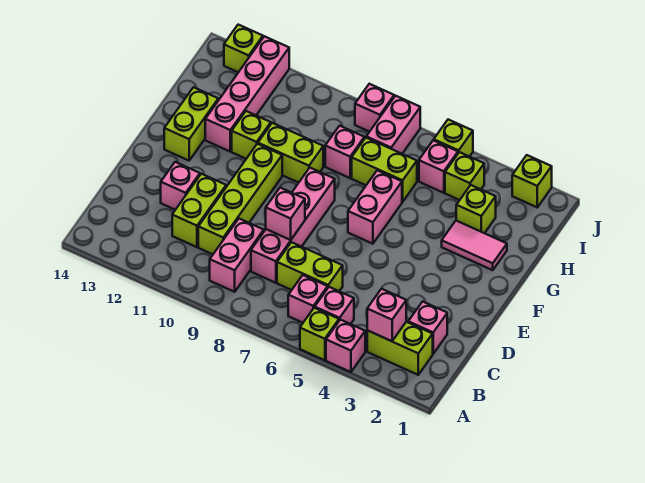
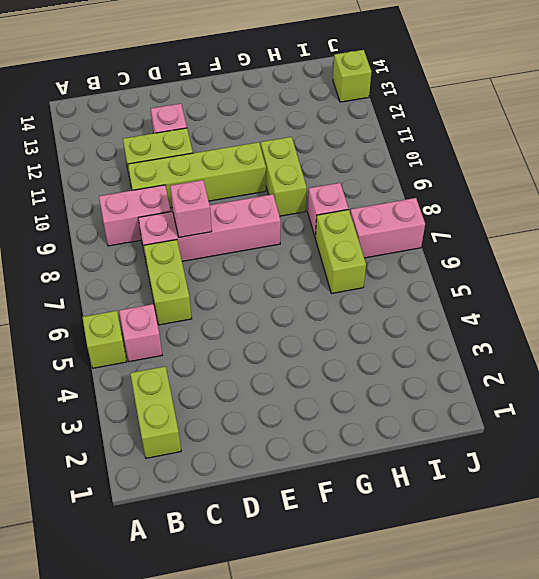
none -> pink brick A4 level 1
none -> pink brick B6 level 1
none -> pink brick C2 level 1
none -> pink brick F6:G6 level 1

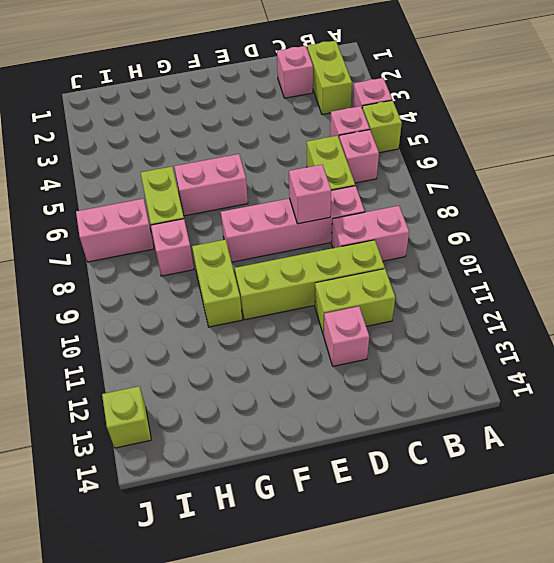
none -> lime brick F13:G13 level 1
none -> pink tile G2:G3 level 1
none -> lime brick G11 level 1
none -> pink brick G12:J12 level 1

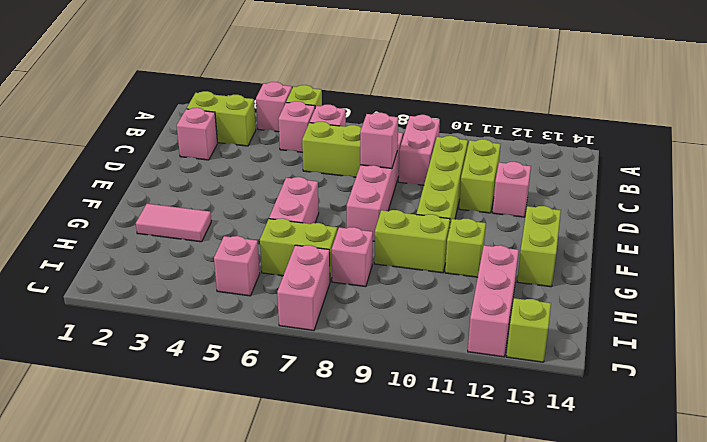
pink brick H12:J12 level 1 -> pink brick G12:J12 level 1
none -> lime brick H3 level 1
none -> lime brick I4 level 1
none -> lime brick J2 level 1
none -> lime brick J5 level 1

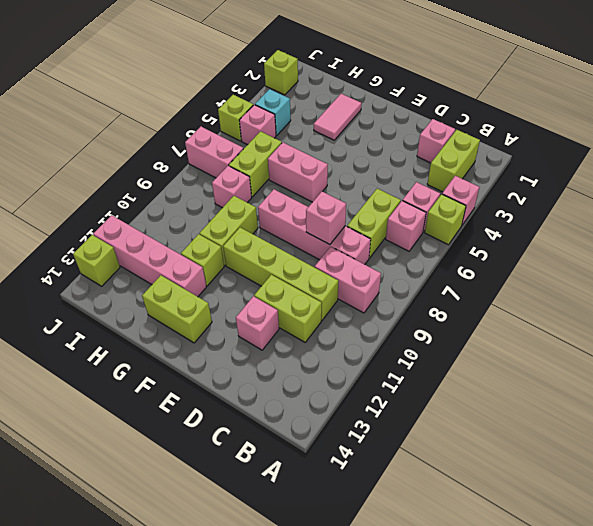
cyan brick I4 level 1 -> lime brick I4 level 1
none -> lime brick H3 level 1
none -> pink brick J8 level 1
none -> pink brick B3 level 2

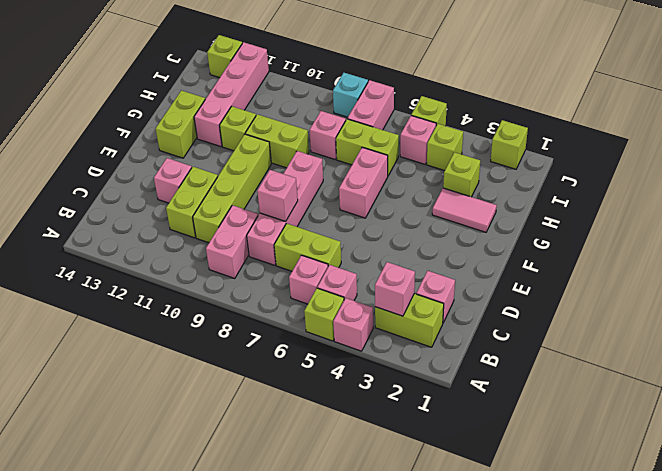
cyan brick J8 level 1 -> pink brick J8 level 1

